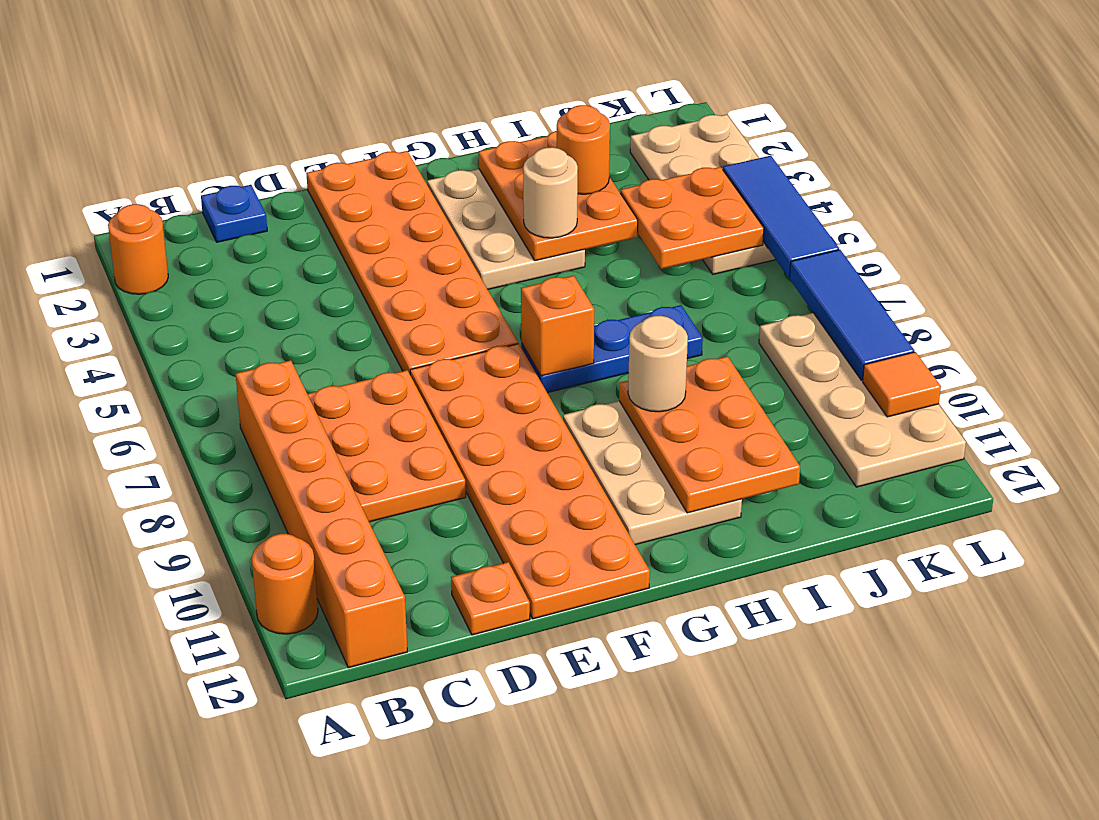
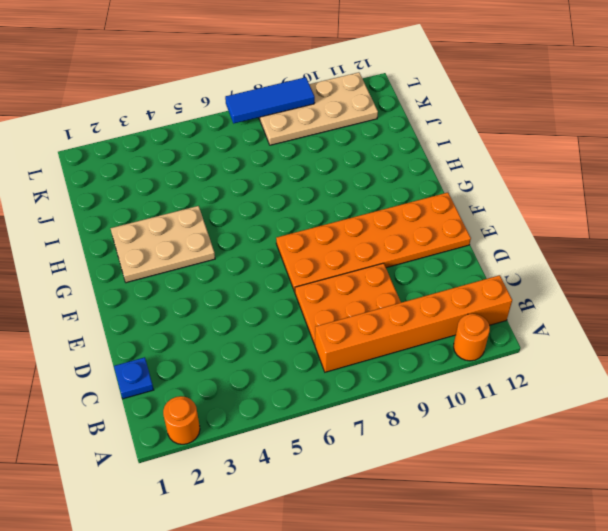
none -> orange plate D12 level 1
none -> orange plate E1:F6 level 1
none -> blue plate G7:I7 level 1

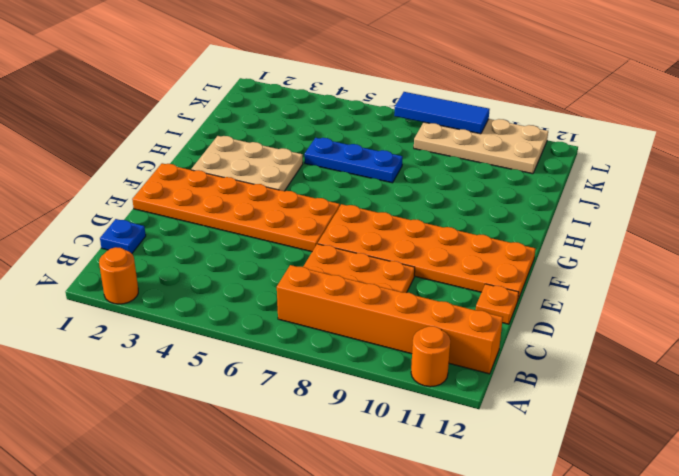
blue plate I5:I7 level 1 -> blue plate G7:I7 level 1
none -> tan plate G9:H11 level 1
none -> tan plate K2:L5 level 1
none -> orange brick G7 level 2

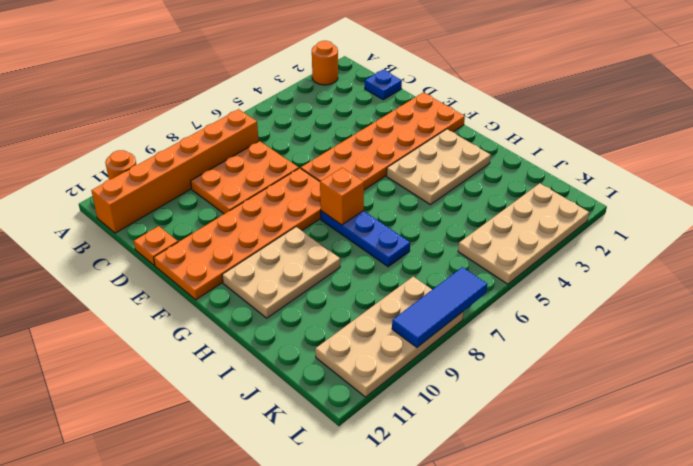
none -> orange plate H2:I4 level 2
none -> orange plate H9:I11 level 2
none -> orange plate J4:K5 level 2

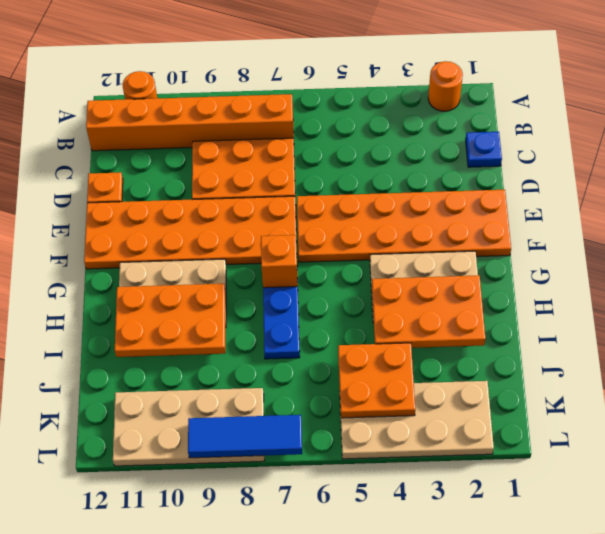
none -> blue tile L4:L6 level 2
none -> orange tile L10 level 2
none -> tan round brick H4 level 3

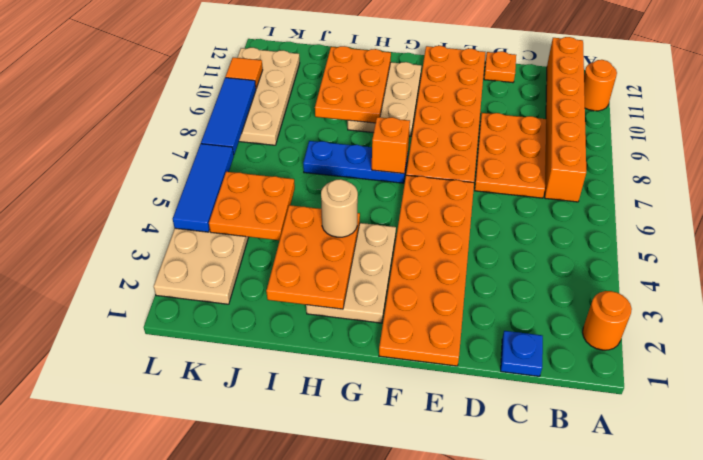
none -> tan round brick H9 level 3
none -> orange round brick I3 level 3

